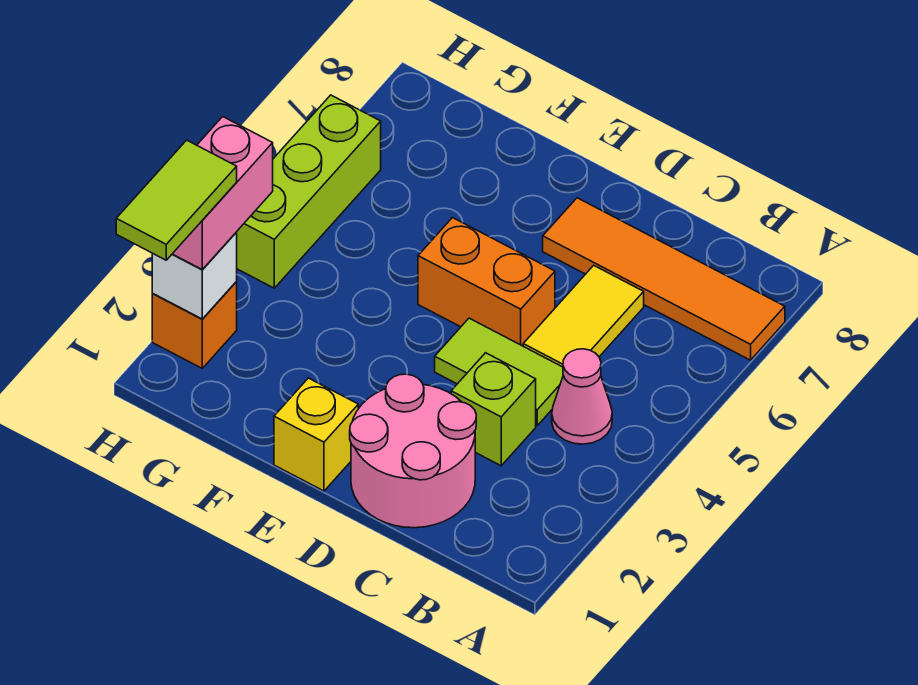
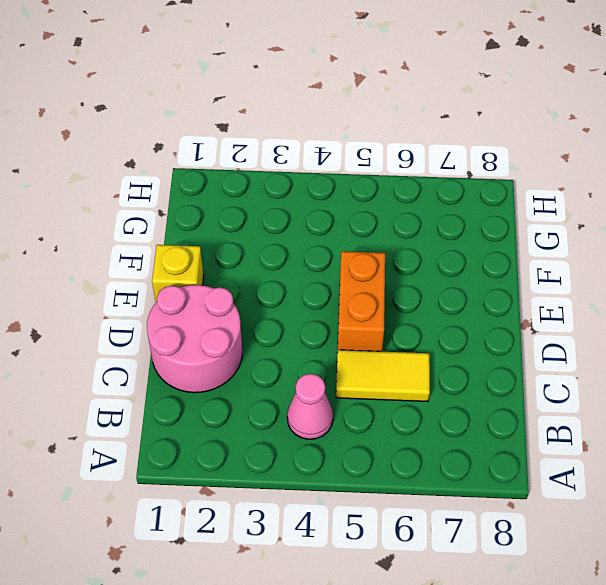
none -> orange tile A7:D7 level 1
none -> lime brick C3 level 1
none -> lime tile C4:D4 level 1

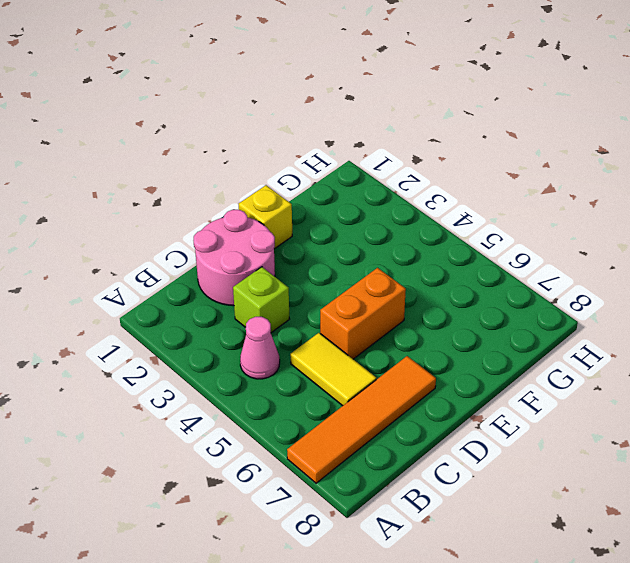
none -> lime tile C4:D4 level 1
none -> orange brick H2 level 1
none -> lime brick H4:H6 level 1

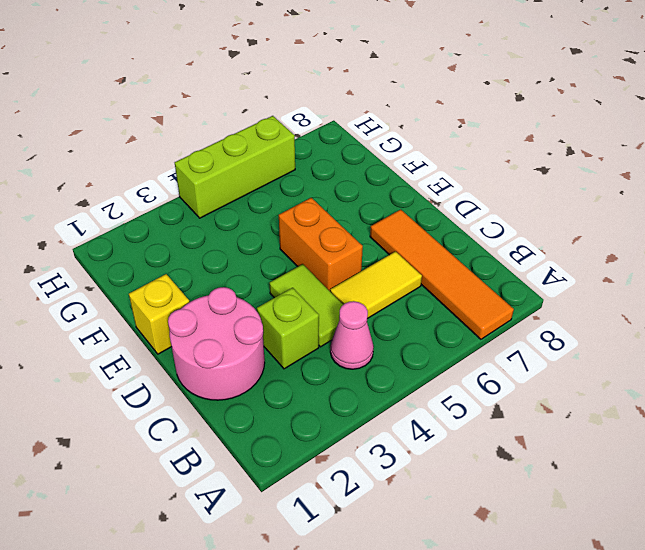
none -> orange brick H2 level 1
none -> white brick H2 level 2
none -> pink brick H2:H3 level 3

